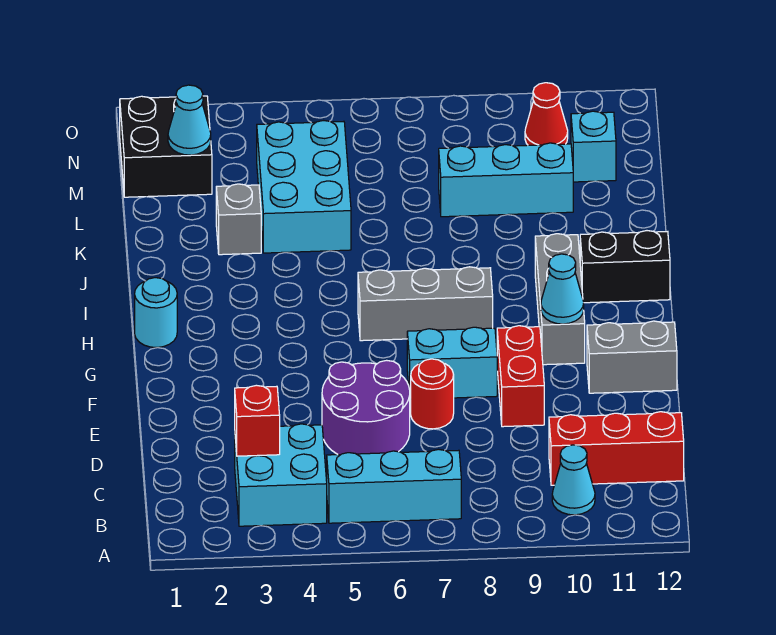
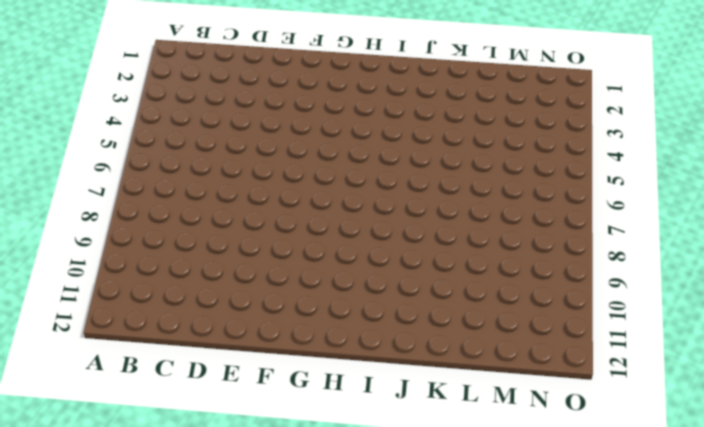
none -> cyan brick B3:C4 level 1
none -> cyan brick B5:B7 level 1
none -> cyan cone B10 level 1

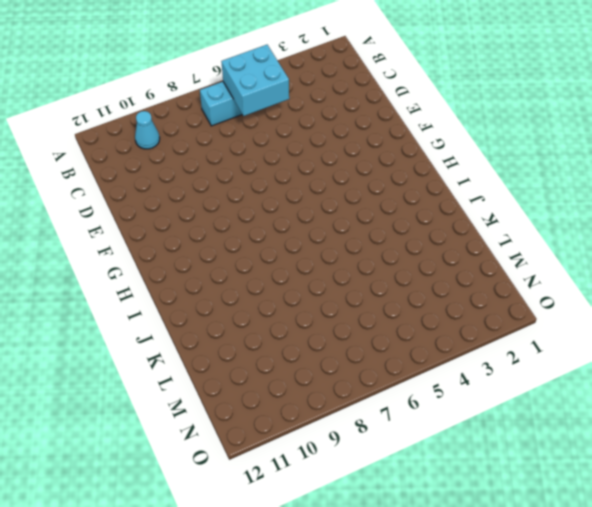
cyan brick B5:C6 level 2 -> cyan brick B3:C4 level 1
none -> red brick C10:C12 level 1
none -> purple round brick D5:E6 level 1
none -> red round brick E7 level 1

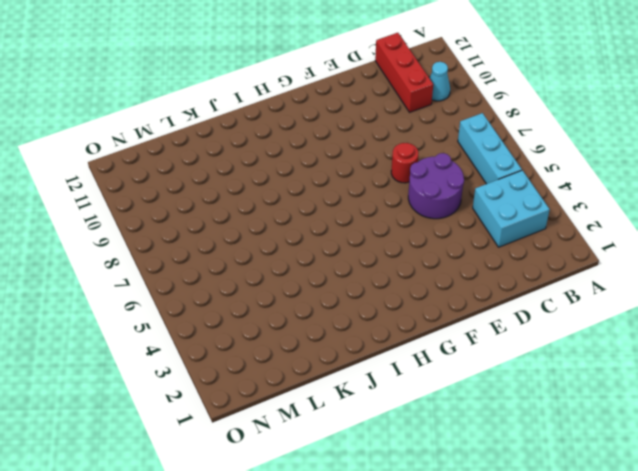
none -> red brick E9:F9 level 1
none -> cyan brick F7:F8 level 1
none -> grey brick F11:F12 level 1

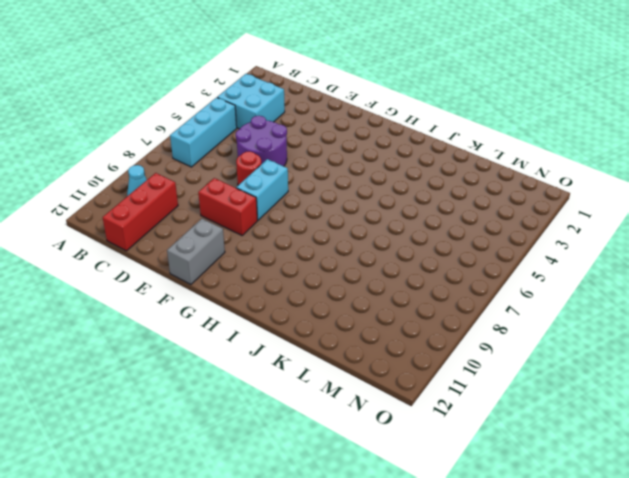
none -> grey brick G10:I10 level 1
none -> cyan round brick H1 level 1
none -> grey brick H6:H8 level 1

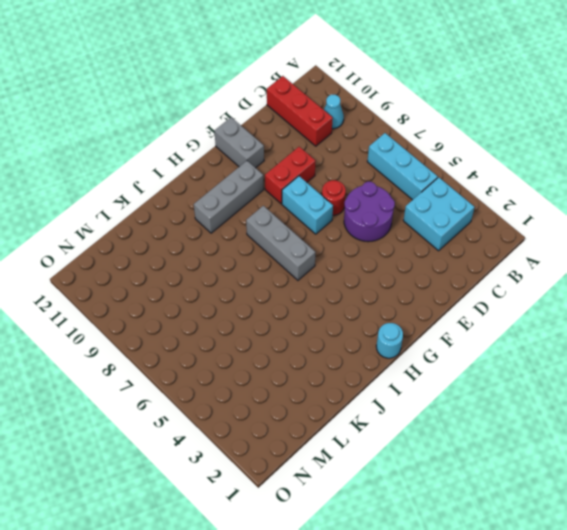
none -> black brick I11:I12 level 1
none -> grey brick K3 level 1
none -> cyan brick K4:M5 level 1

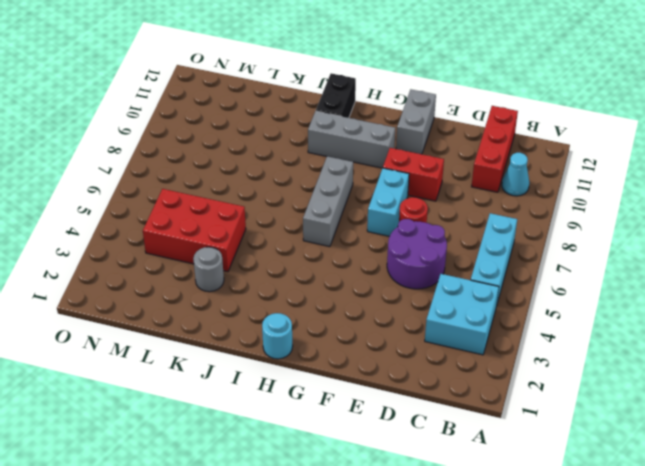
grey round brick K3 level 1 -> grey brick K3 level 1
red brick K4:M5 level 1 -> cyan brick K4:M5 level 1
none -> cyan brick L8:L10 level 1
none -> black brick M1:N2 level 1
none -> cyan brick M11 level 1

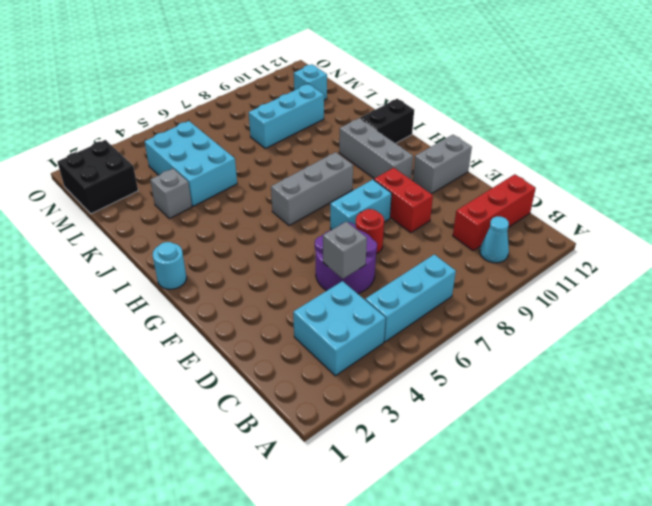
grey brick D5 level 2 -> none
none -> red cone N10 level 1
none -> red brick C3 level 2
none -> cyan cone G10 level 2

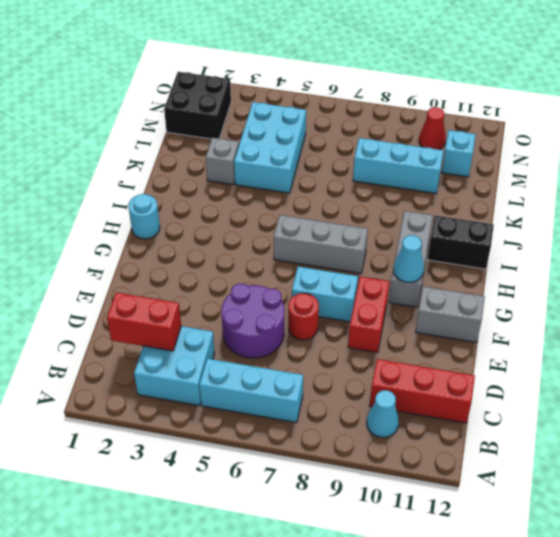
red brick C2:C3 level 2 -> red brick C3 level 2
none -> cyan cone M2 level 2

